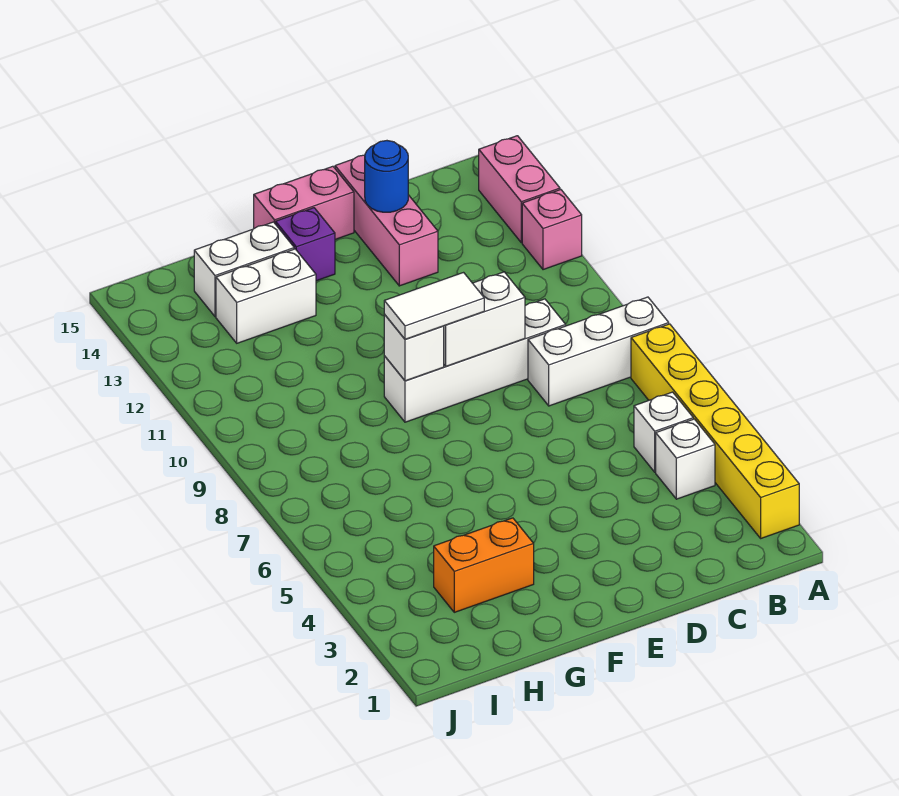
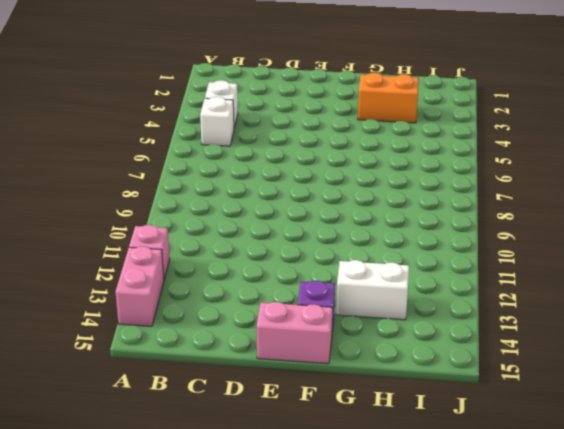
none -> yellow brick A2:A7 level 1
none -> white brick A8:C8 level 1
none -> white brick C9:F9 level 1

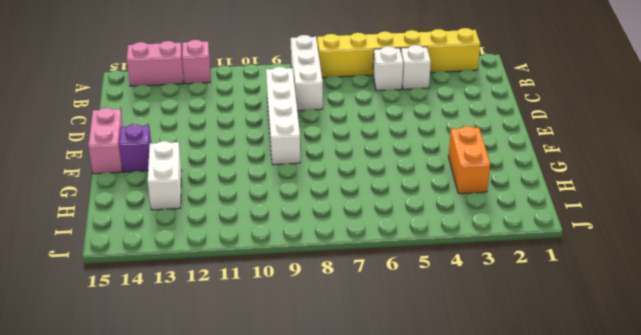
none -> pink brick D13:D15 level 1
none -> white brick G14:H14 level 1
none -> white brick D9:E9 level 2

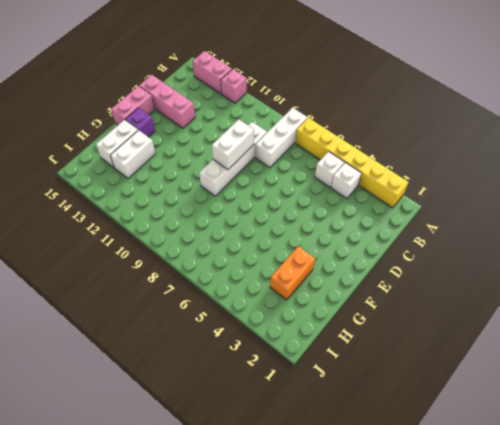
none -> blue round brick D14 level 2
none -> white brick F9 level 2
none -> white tile E9:F9 level 3

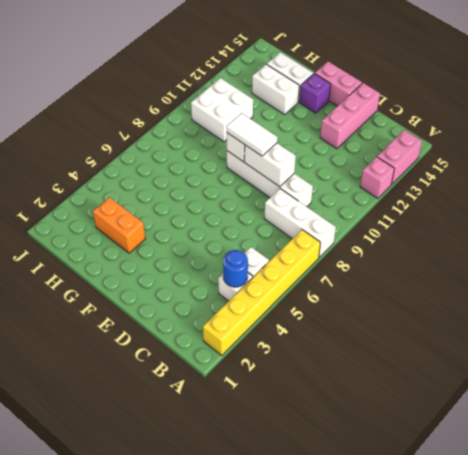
blue round brick B4 level 2 -> blue round brick D14 level 2
white brick H10:I11 level 1 -> none

